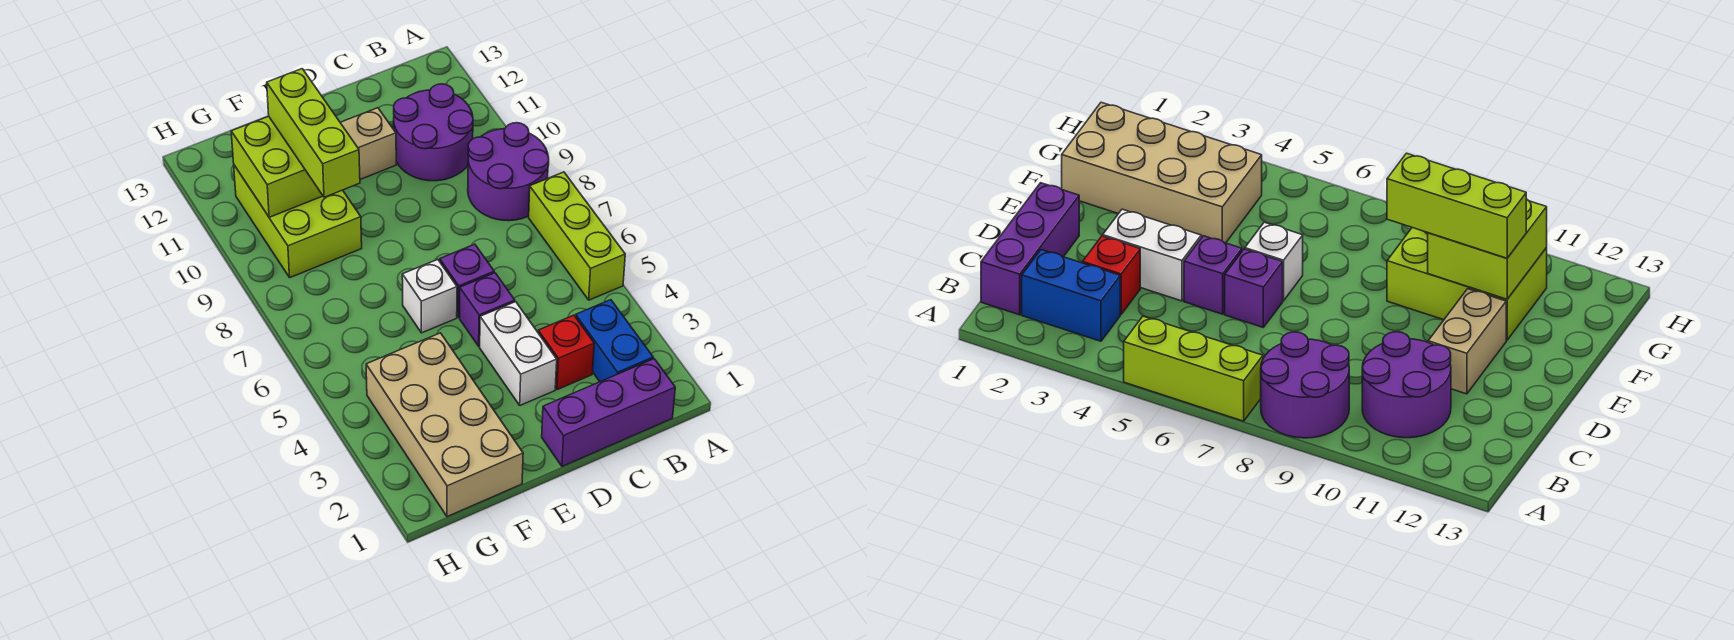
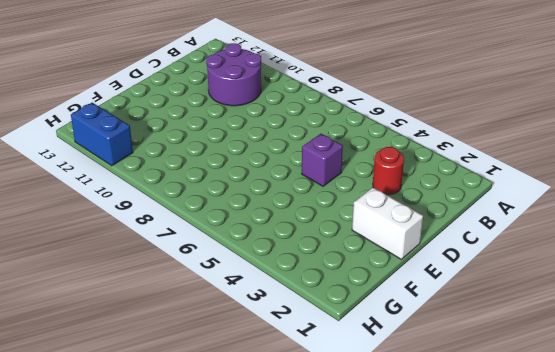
red round brick C3 level 1 -> red brick C3 level 1
white brick E1:E2 level 1 -> white brick D3:D4 level 1
blue brick H11:H12 level 1 -> blue brick B2:B3 level 1
none -> lime brick A5:A7 level 1
none -> purple round brick A8:B9 level 1
none -> purple brick B1:D1 level 1

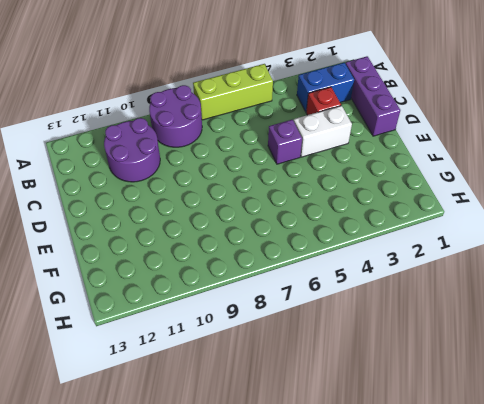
none -> purple brick D6 level 1
none -> tan brick D11:E11 level 1
none -> white brick E6 level 1

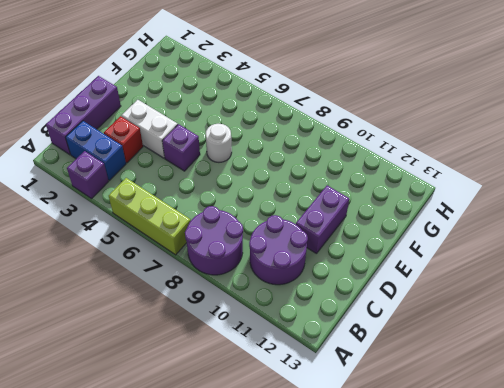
purple brick A3 level 1 -> purple brick D6 level 1
purple brick D11:E11 level 1 -> tan brick D11:E11 level 1
white round brick E6 level 1 -> white brick E6 level 1
none -> tan brick F1:G4 level 1
none -> lime brick F9:G11 level 1
none -> lime brick F10:G11 level 2

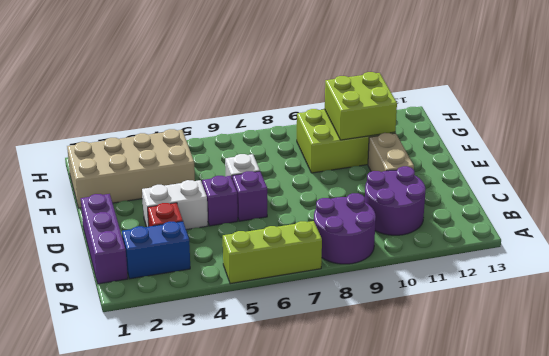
none -> lime brick F9:F11 level 3

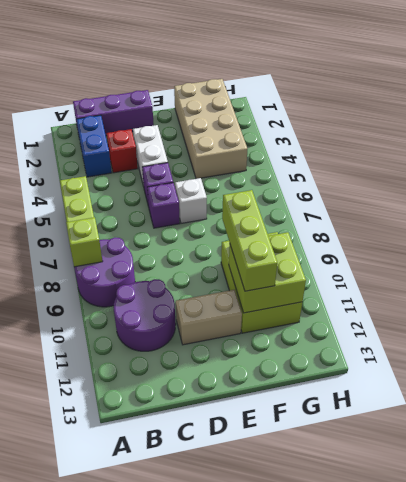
lime brick A8 level 2 -> none

